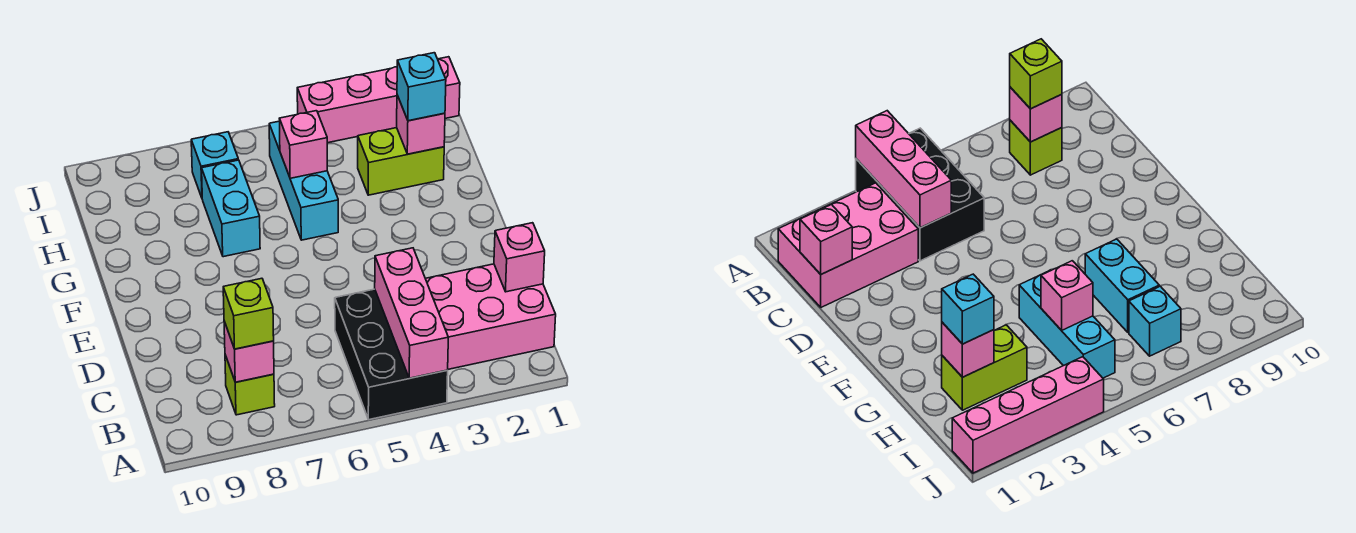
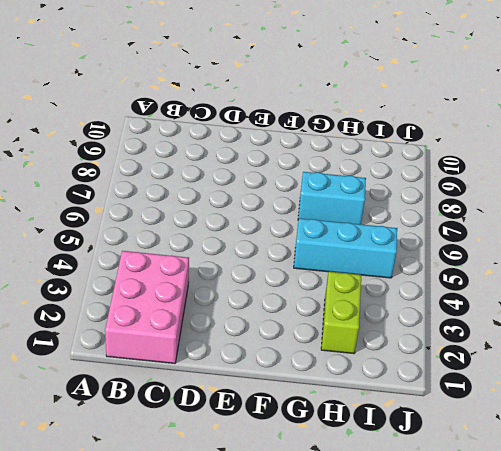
none -> black brick A4:C5 level 1
none -> lime brick B8 level 1
none -> cyan brick I7 level 1

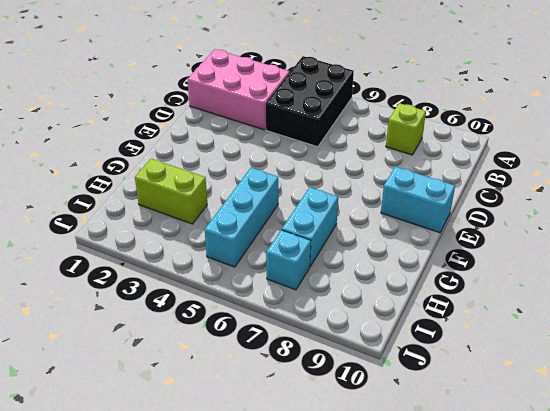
cyan brick E9:E10 level 1 -> none
none -> pink brick J1:J4 level 1
none -> pink brick A4:C4 level 2
none -> pink brick B8 level 2

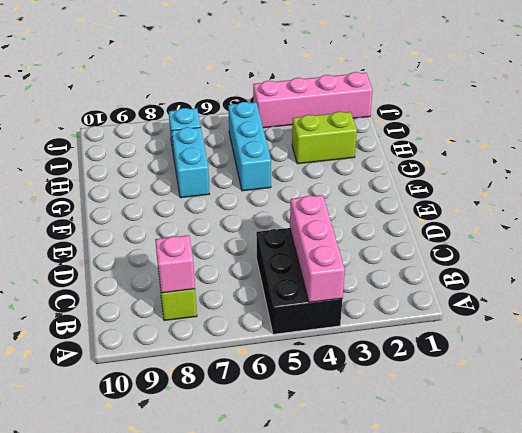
none -> pink brick B1:C3 level 1
none -> pink brick C1 level 2
none -> pink brick H2 level 2

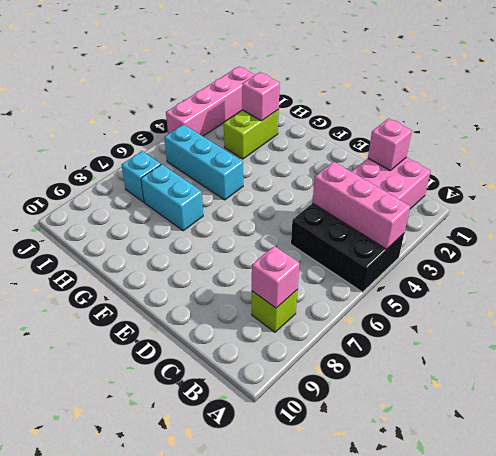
none -> pink brick H5 level 2
none -> lime brick B8 level 3
none -> cyan brick H2 level 3

